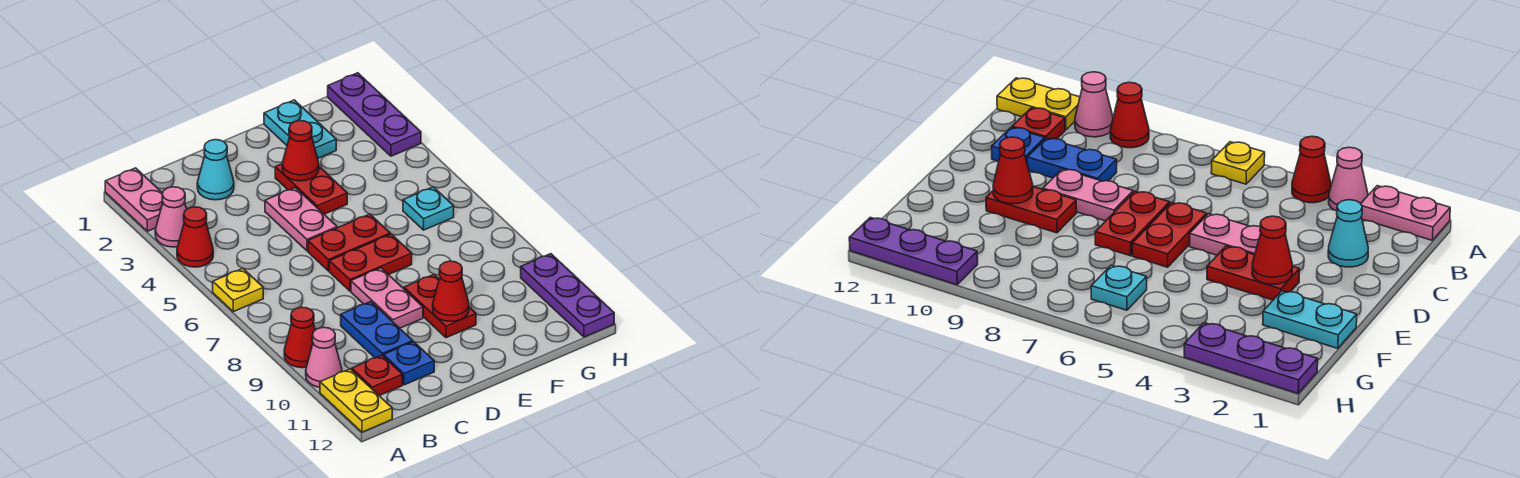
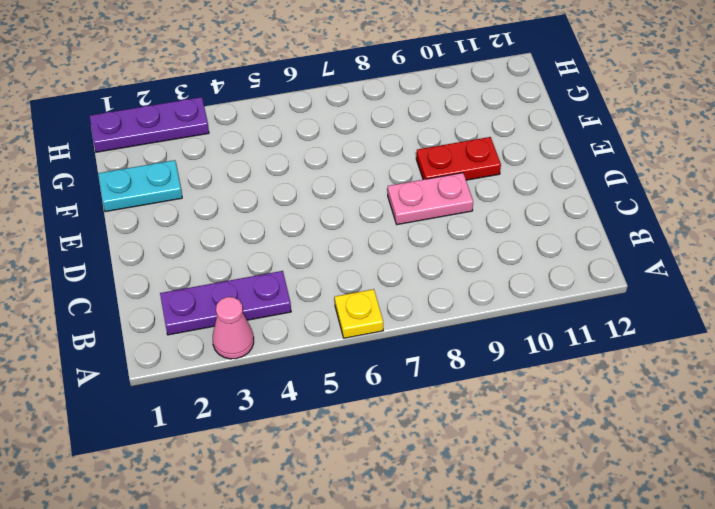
purple plate B2:B4 level 1 -> purple plate H10:H12 level 1
none -> pink plate A1:A2 level 1
none -> red cone A4 level 1
none -> red cone A9 level 1

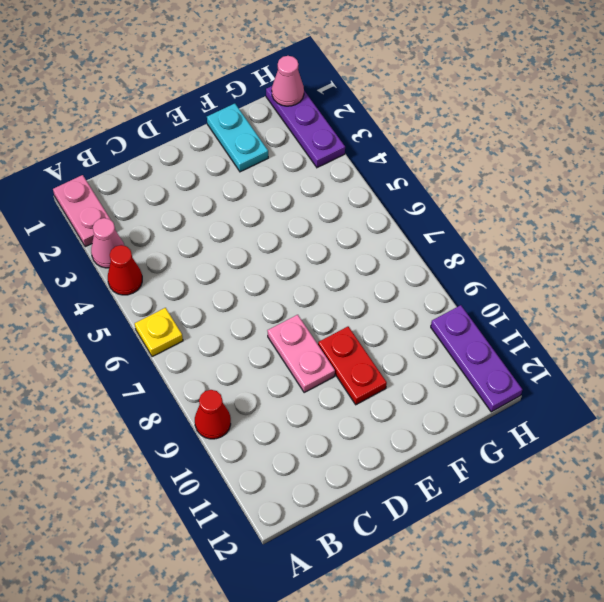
pink cone H1 level 2 -> pink cone A10 level 1
none -> yellow plate A11:A12 level 1
none -> red plate B11 level 1
none -> cyan cone C2 level 1

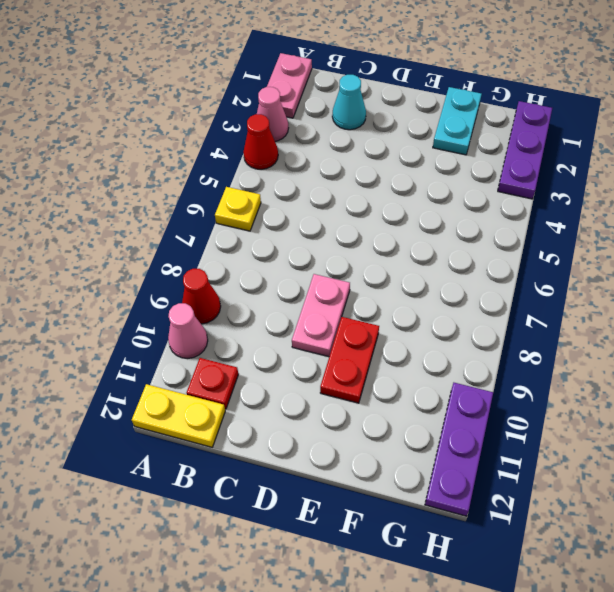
yellow plate A12:B12 level 1 -> yellow plate A11:A12 level 1
none -> blue plate C9:C10 level 1
none -> blue plate C11 level 1
none -> pink plate D4:D5 level 1

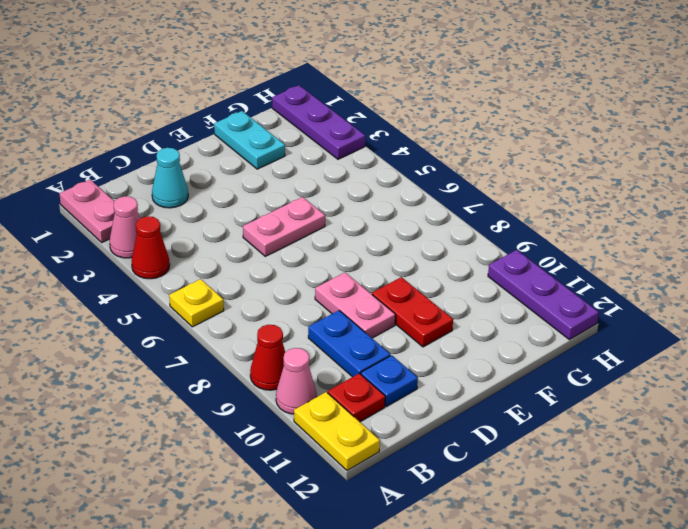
pink plate D5:E5 level 1 -> pink plate D4:D5 level 1
none -> red plate D6:E6 level 1
none -> red plate D7:E7 level 1
none -> red plate E3:E4 level 1

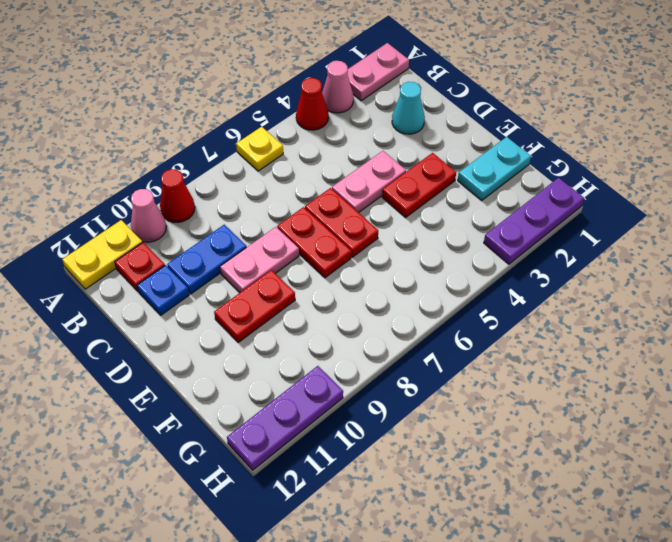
none -> cyan plate G6 level 1
none -> red cone E3 level 2
none -> red cone E10 level 2

